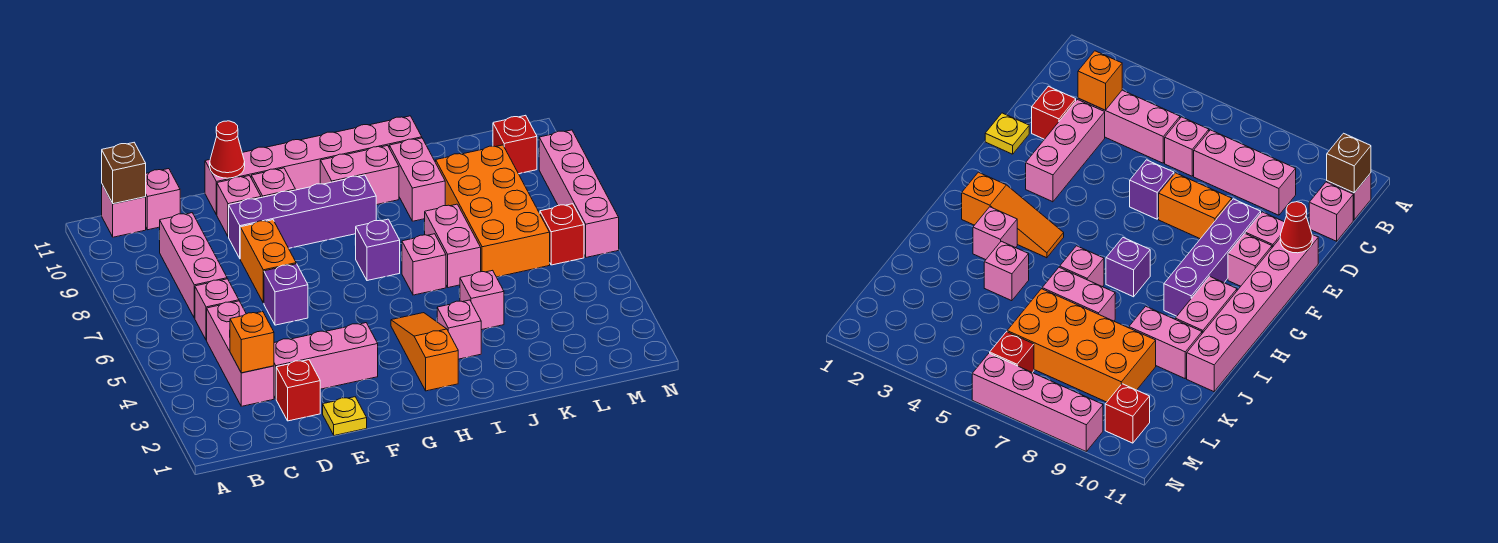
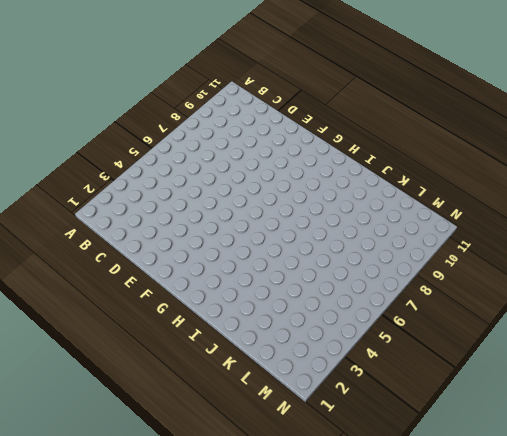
none -> pink brick B11 level 1
none -> pink brick C3:C5 level 1
none -> pink brick C6 level 1

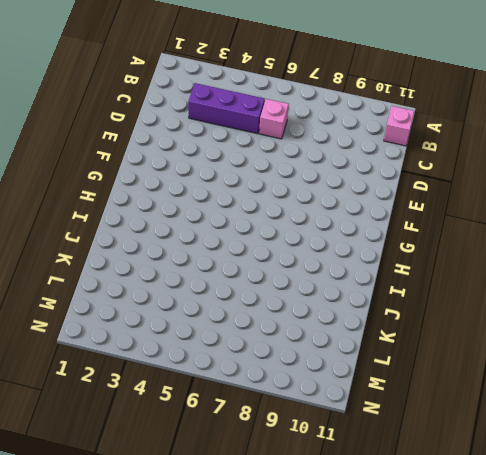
purple brick C3:C5 level 1 -> pink brick C3:C5 level 1
none -> pink brick C7:C9 level 1
none -> pink brick C11 level 1
none -> red brick D2 level 1

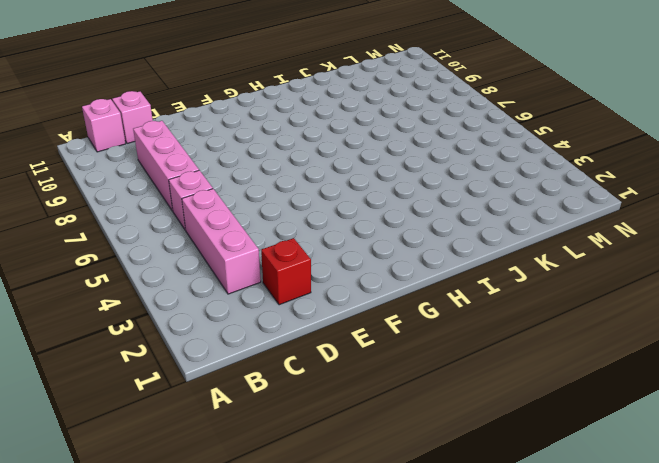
none -> pink brick D3:F3 level 1
none -> yellow plate E1 level 1
none -> purple brick E6 level 1

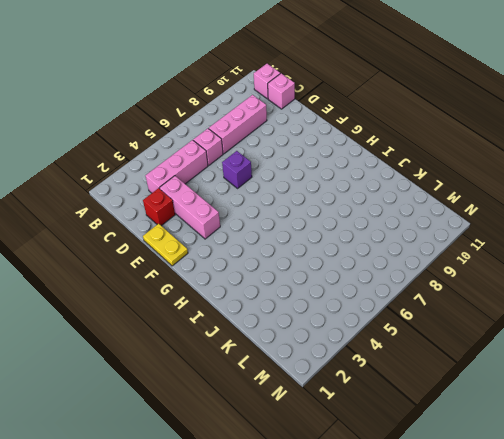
yellow plate E1:F1 level 1 -> yellow plate E1 level 1
none -> orange brick E7:E8 level 1
none -> purple brick E9:H9 level 1
none -> pink brick E10 level 1

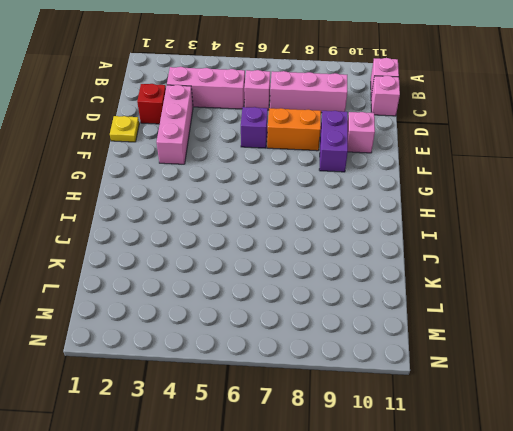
purple brick E9:F9 level 1 -> purple brick E9:H9 level 1
none -> pink brick E11:J11 level 1
none -> pink brick F10 level 1
none -> orange slope H2:H4 level 1 top 2

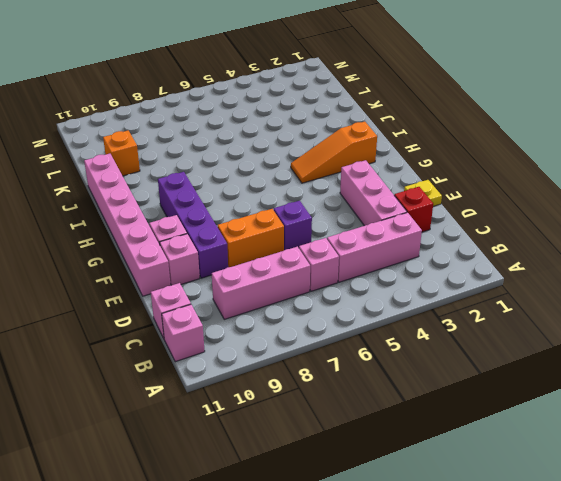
orange brick K10 level 1 -> orange brick C3 level 2
none -> purple brick H7 level 1
none -> pink brick H10:I10 level 1
none -> pink brick I3 level 1

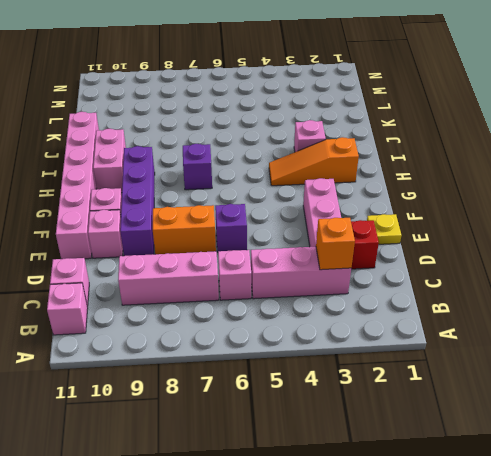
none -> pink brick I6 level 1
none -> pink brick J4 level 1
none -> pink brick J6:J7 level 1

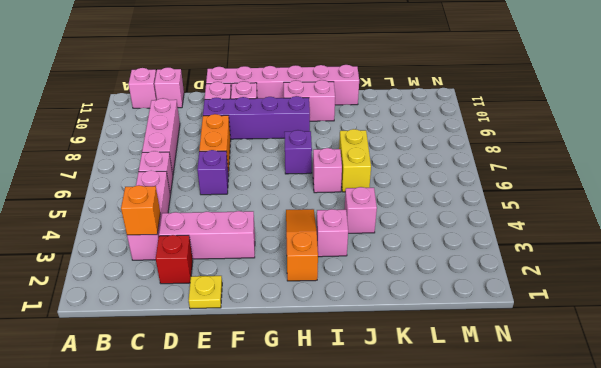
yellow brick J6:J7 level 1 -> pink brick J6:J7 level 1
none -> pink brick J9:J10 level 1
none -> orange brick K6:L9 level 1
none -> red brick M6 level 1

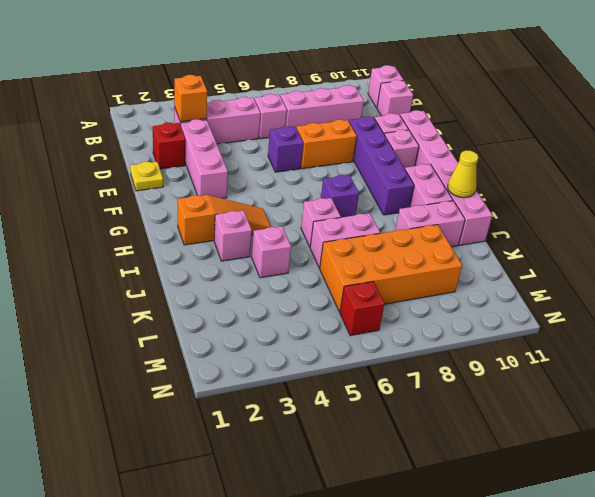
yellow cone I11 level 2 -> none
none -> red brick M10 level 1
none -> pink brick N6:N9 level 1
none -> brown brick B11 level 2

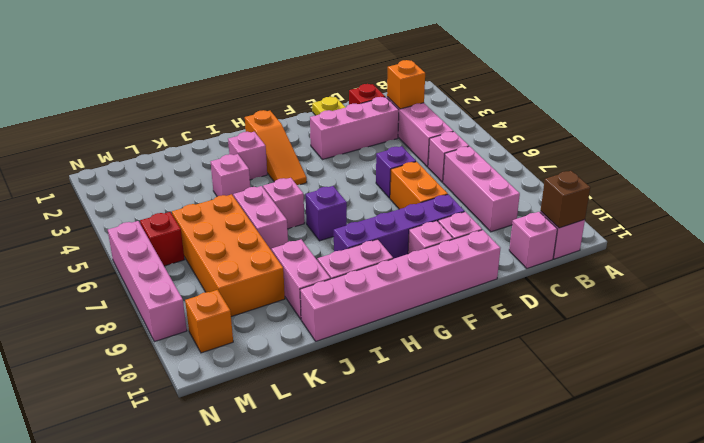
orange brick M10 level 1 -> red brick M10 level 1
none -> red cone E11 level 2

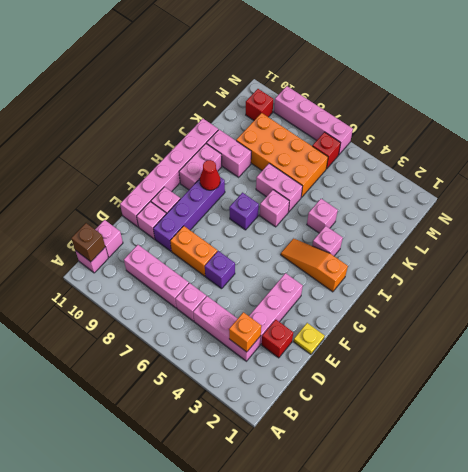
red cone H9 level 2 -> red cone E11 level 2

